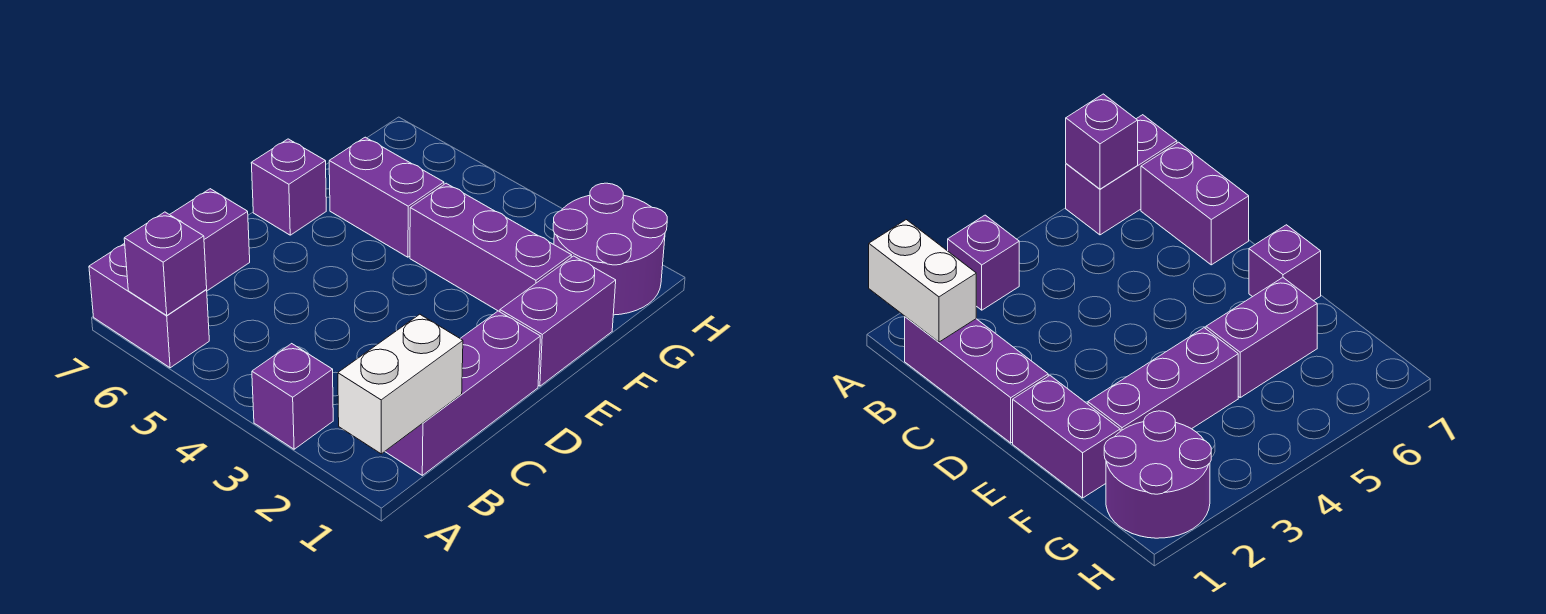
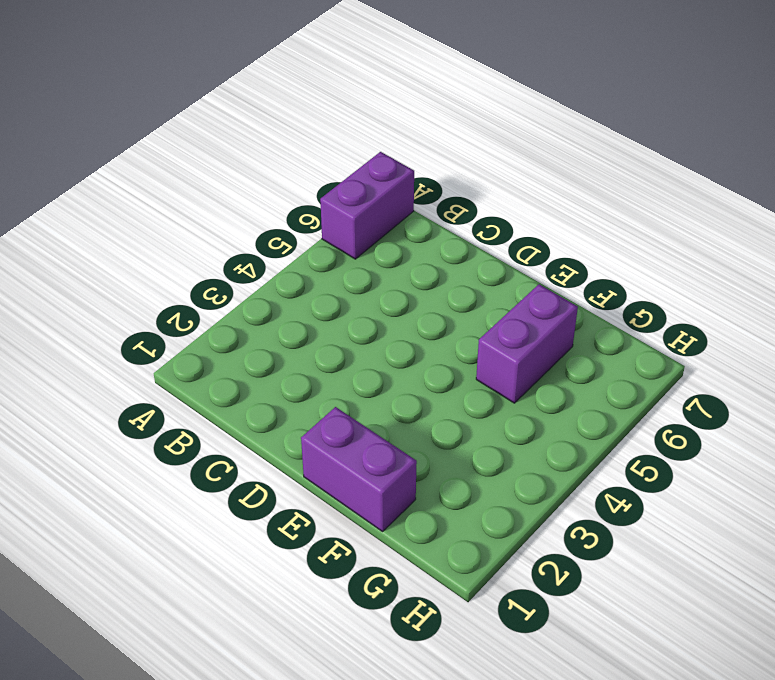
none -> purple brick A3 level 1
none -> purple brick B1:D1 level 1

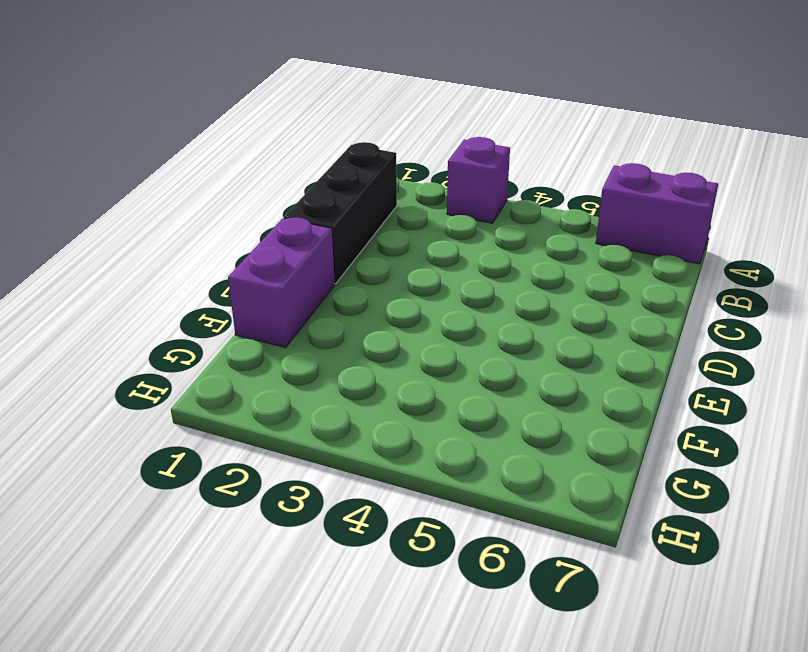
black brick B1:D1 level 1 -> purple brick B1:D1 level 1
none -> purple brick B7:C7 level 1
none -> purple brick E7 level 1

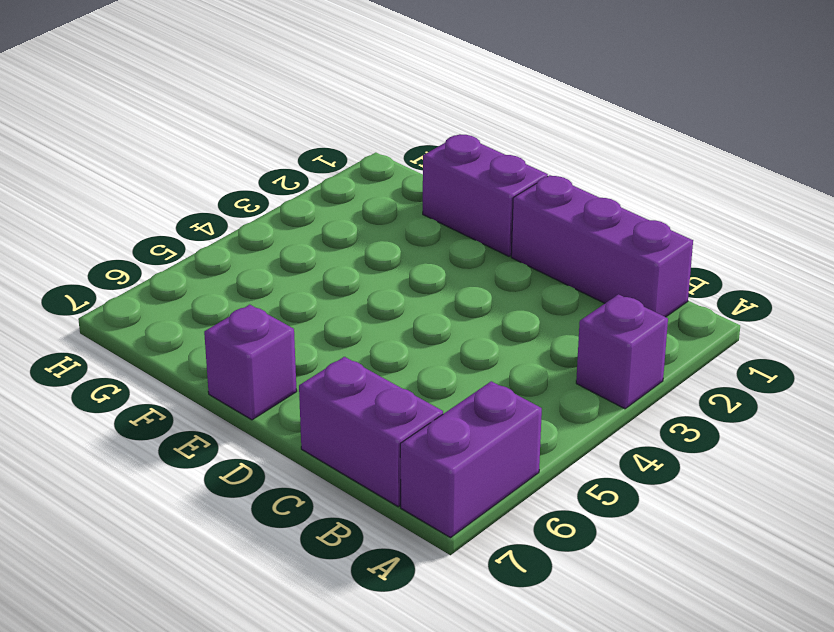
none -> purple brick F2:F4 level 1
none -> purple brick F5:F6 level 1

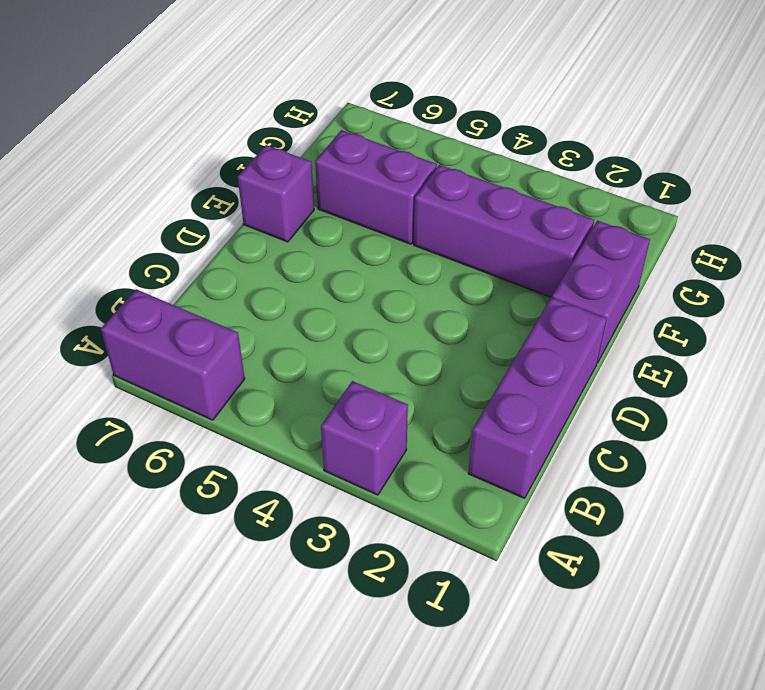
none -> purple brick B7:C7 level 1
none -> purple round brick G1:H2 level 1

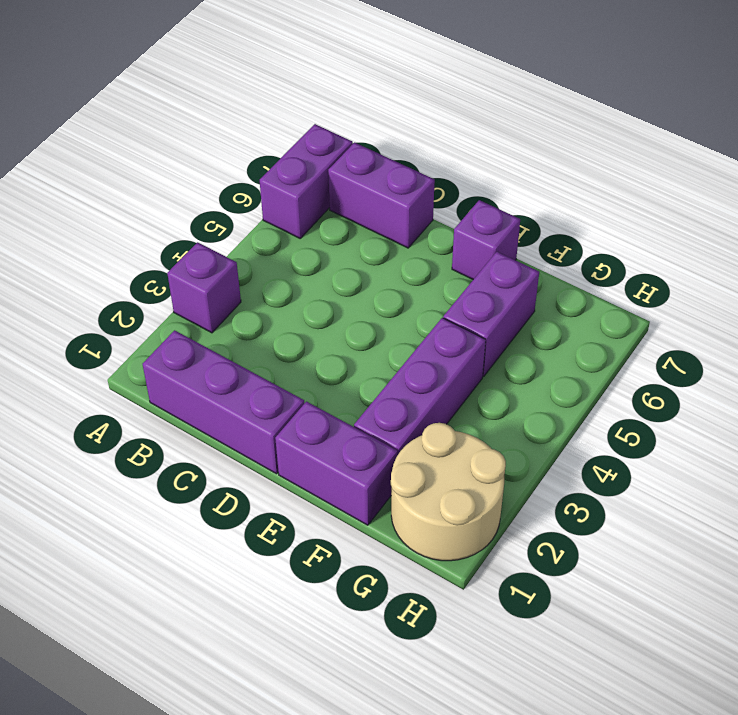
tan round brick G1:H2 level 1 -> purple round brick G1:H2 level 1
none -> white brick A1:B1 level 2
none -> purple brick A6 level 2

